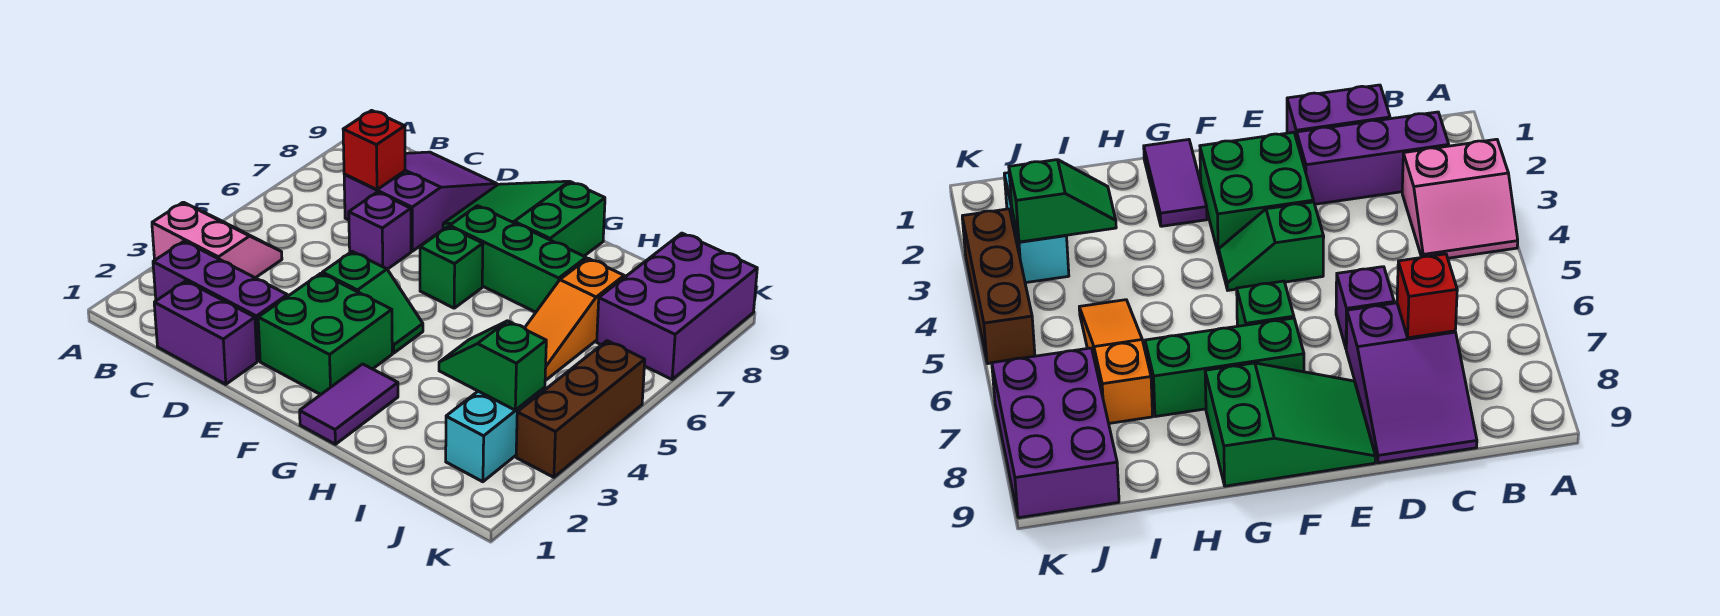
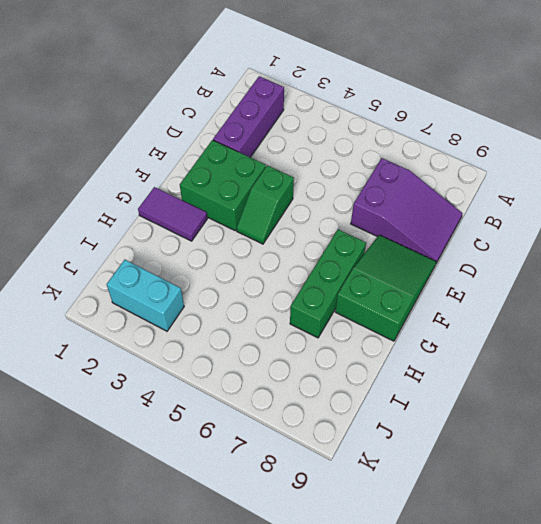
none -> pink slope A3:B4 level 1 top 3
none -> purple brick C1:D1 level 1
none -> purple brick D6 level 1

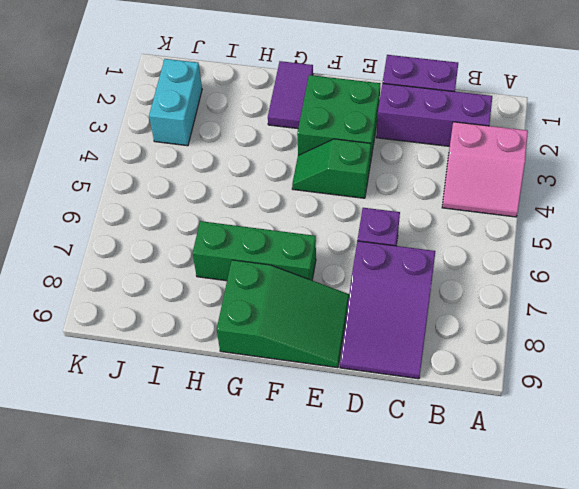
none -> green brick F6 level 1
none -> orange slope I5:I7 level 1 top 7
none -> purple brick J7:K9 level 1

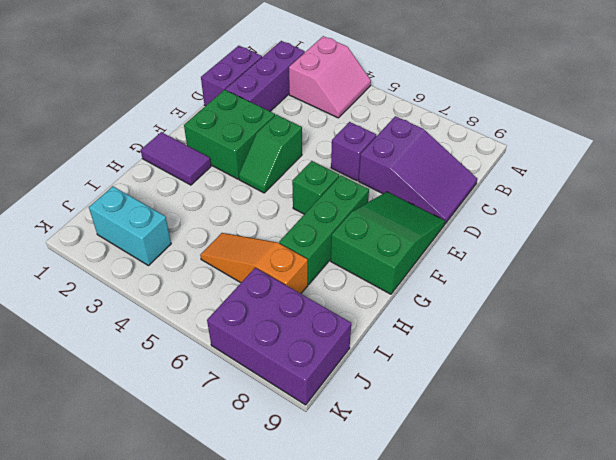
none -> brown brick K3:K5 level 1
none -> red brick C7 level 2
none -> green slope I3:J3 level 2 top J

